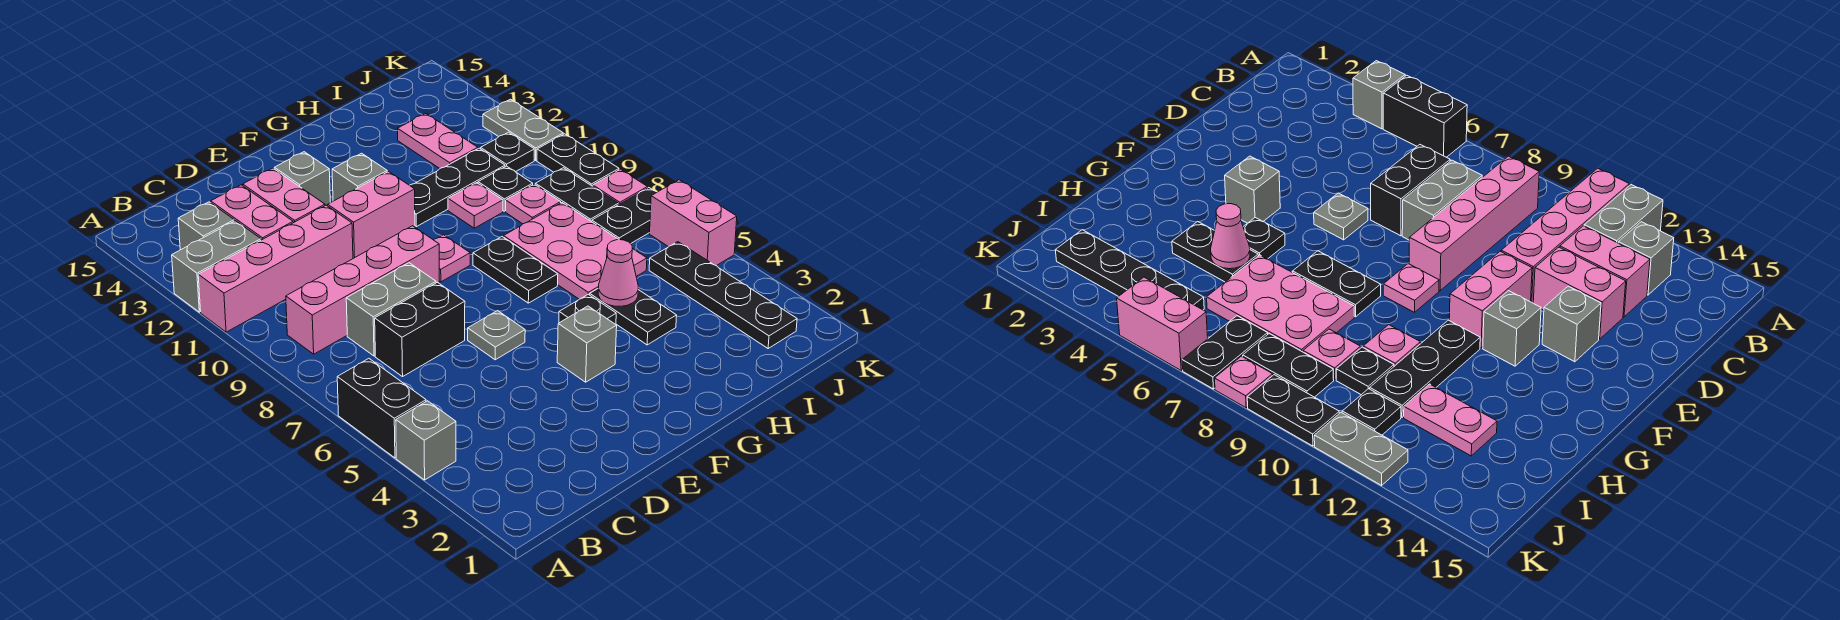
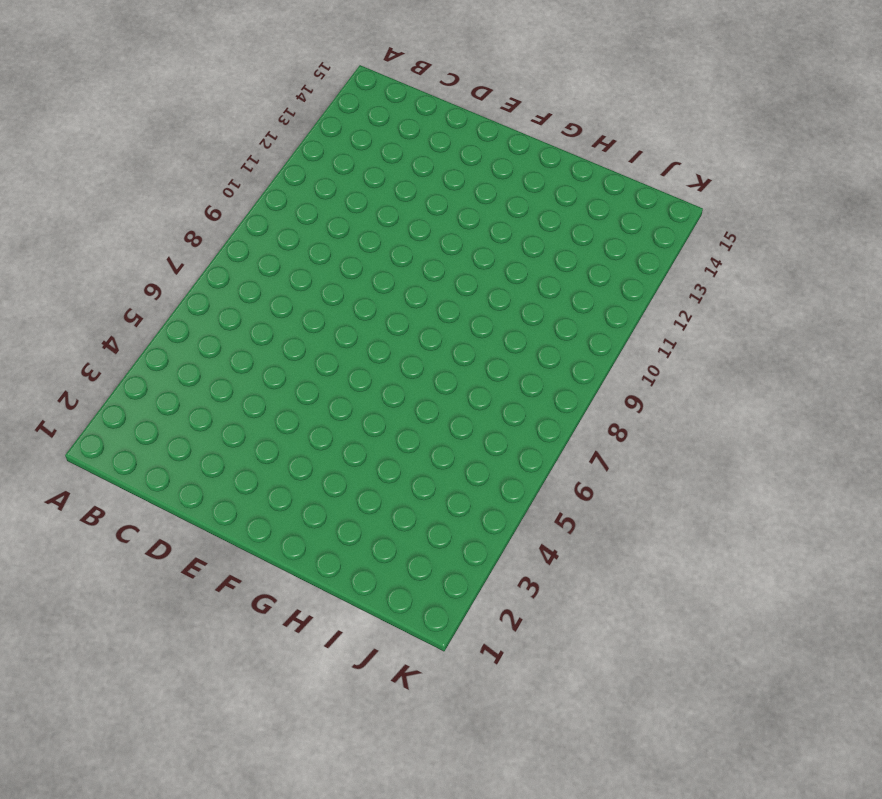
none -> grey brick A4 level 1
none -> black brick A5:A6 level 1
none -> pink brick A11:D11 level 1
none -> grey brick A12:B12 level 1

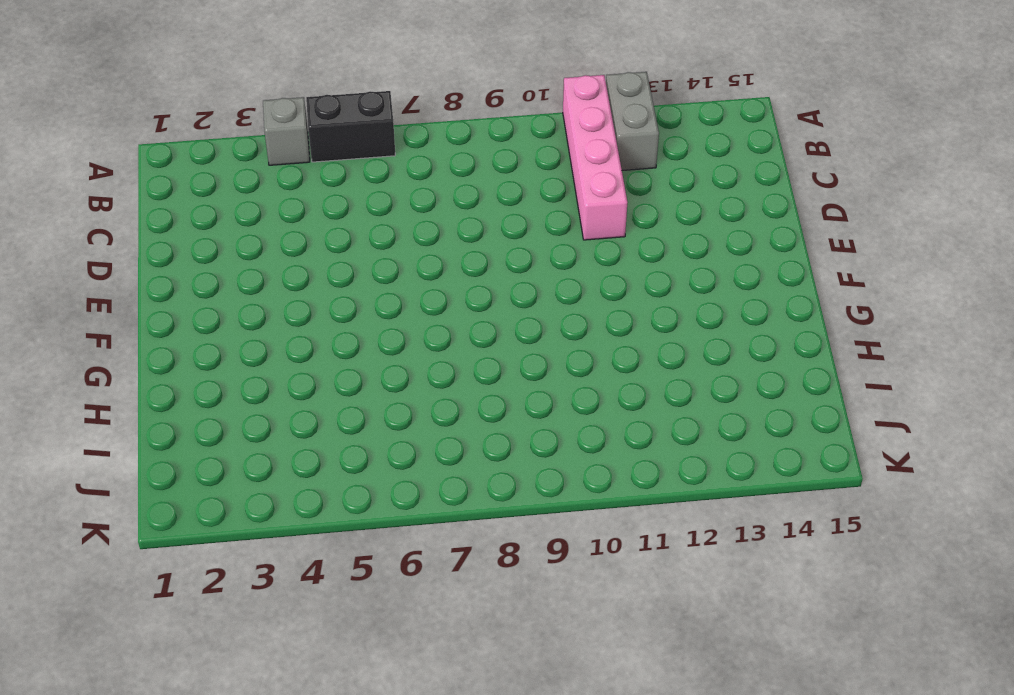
none -> pink brick B9:E9 level 1
none -> grey brick B13 level 1
none -> black brick C7:D7 level 1
none -> grey brick C8:D8 level 1

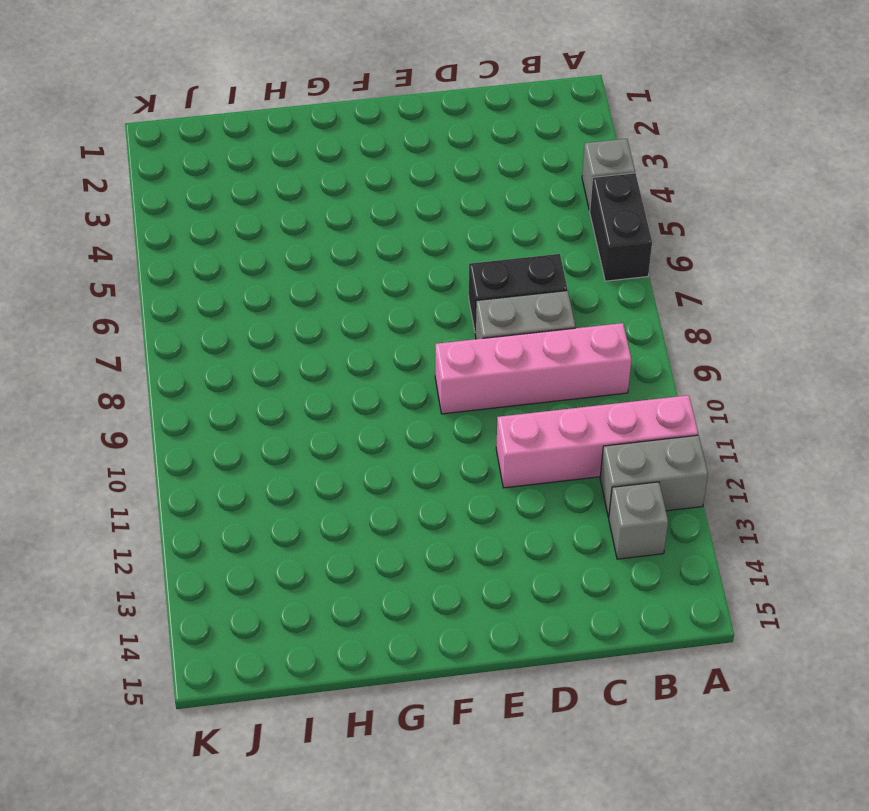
none -> pink brick C12:C13 level 1
none -> pink brick D12:D13 level 1
none -> grey plate E6 level 1
none -> pink brick E11:F11 level 1

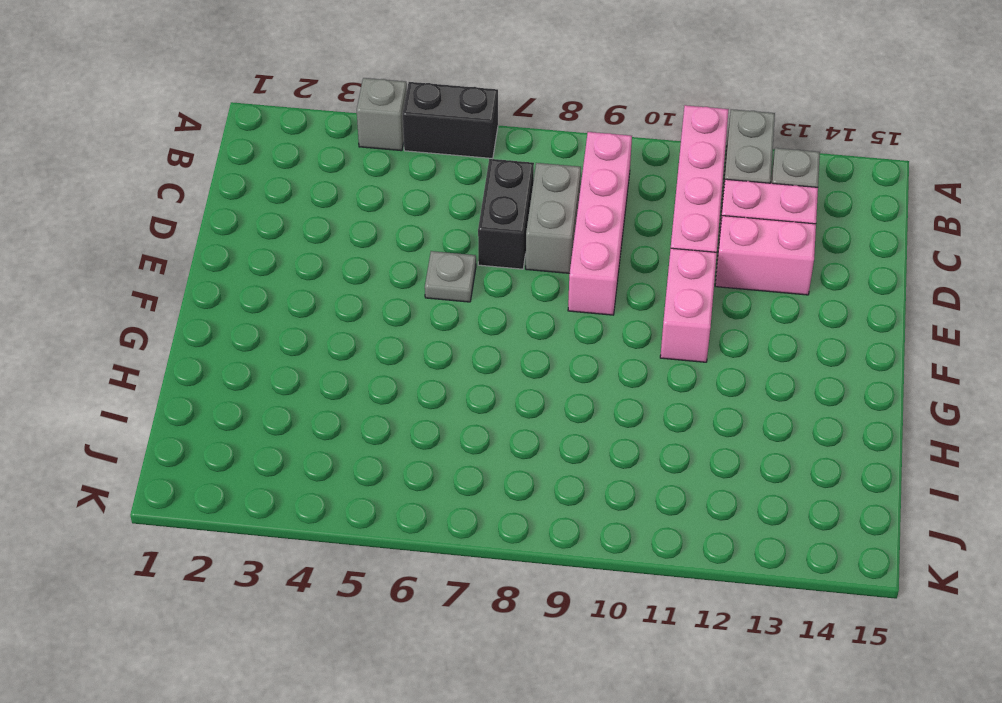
none -> grey brick E13 level 1
none -> grey brick F4 level 1
none -> pink plate F9 level 1
none -> grey brick F12 level 1

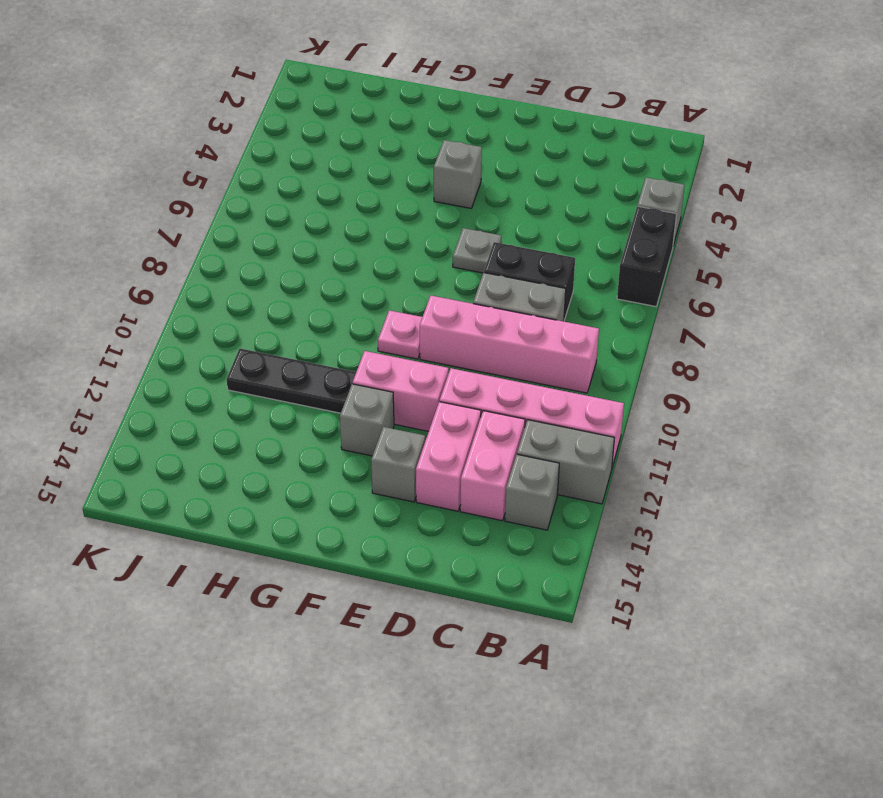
none -> black plate G5 level 1
none -> black plate G7:G8 level 1
none -> black plate H4:H5 level 1
none -> pink plate H6:I8 level 1

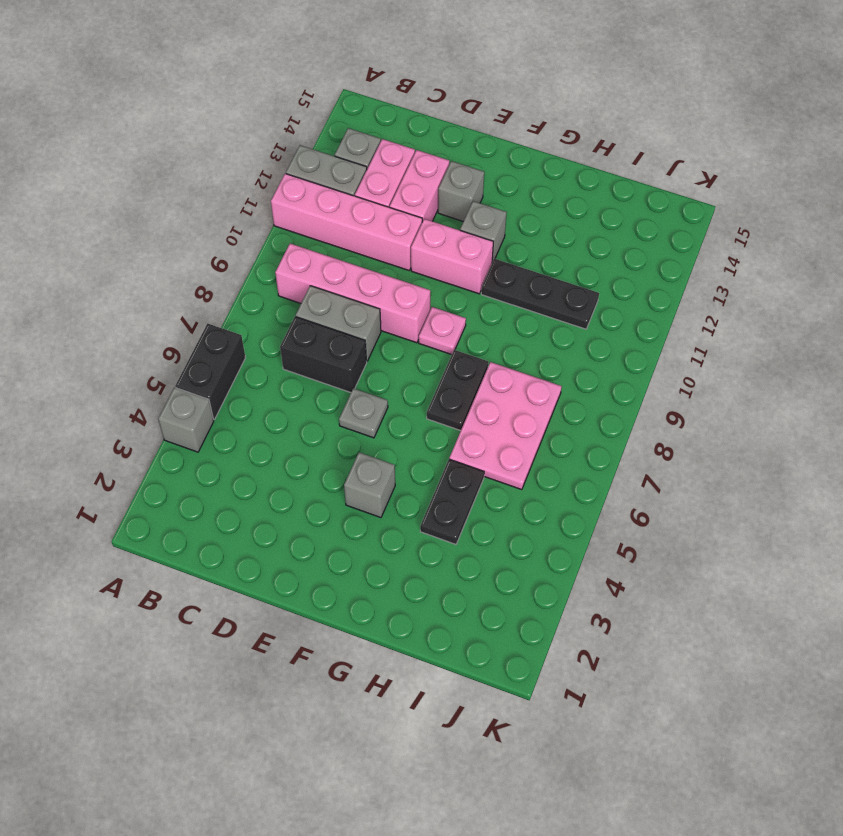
none -> black plate G5 level 1
none -> pink plate H10 level 1
none -> pink plate I9 level 1
none -> black plate I10 level 1

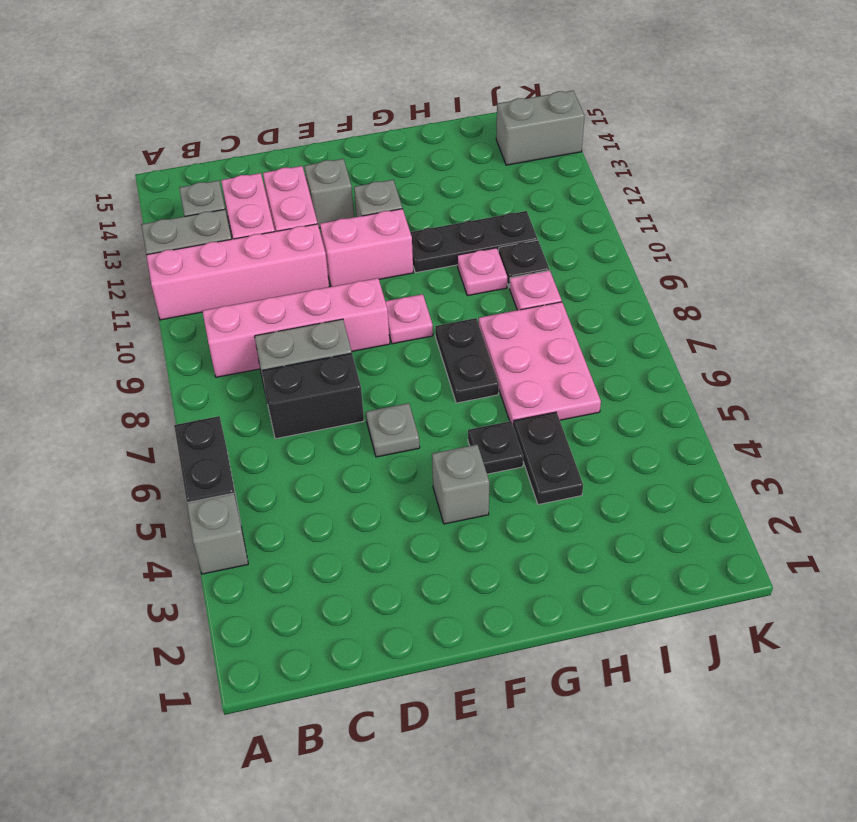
grey brick J14:K14 level 1 -> none
none -> pink plate I12:I13 level 1
none -> black plate J2:J5 level 1
none -> black plate J7:K7 level 1
none -> black plate J8:J9 level 1

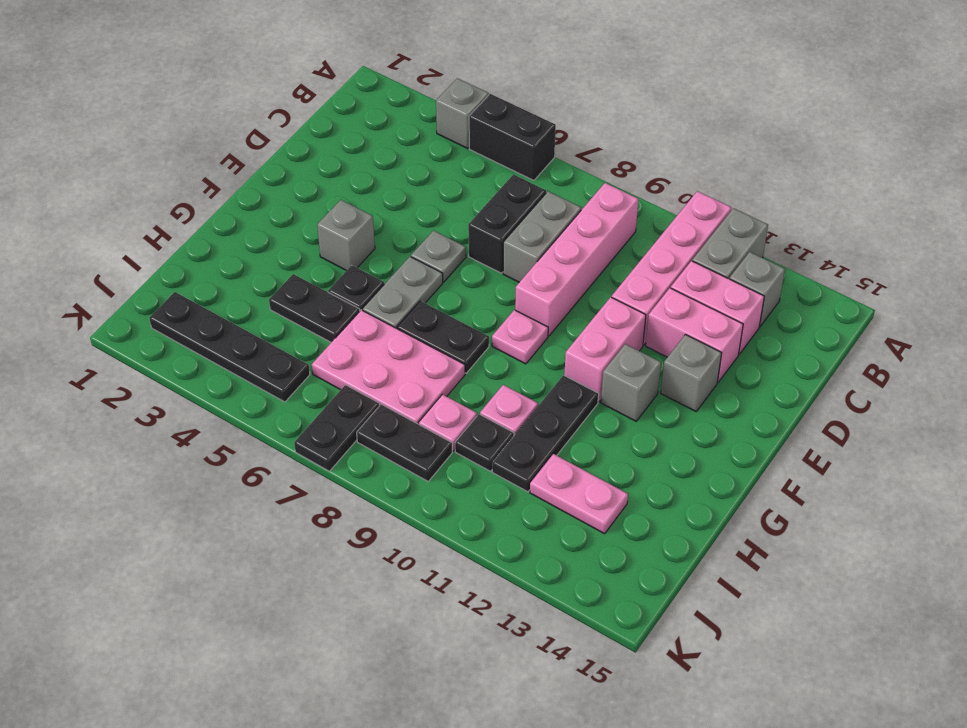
grey plate F6:G6 level 1 -> grey plate K11:K12 level 1
none -> black plate J11 level 1
none -> pink brick K5:K6 level 1
none -> pink plate K8 level 1
none -> black plate K9:K10 level 1

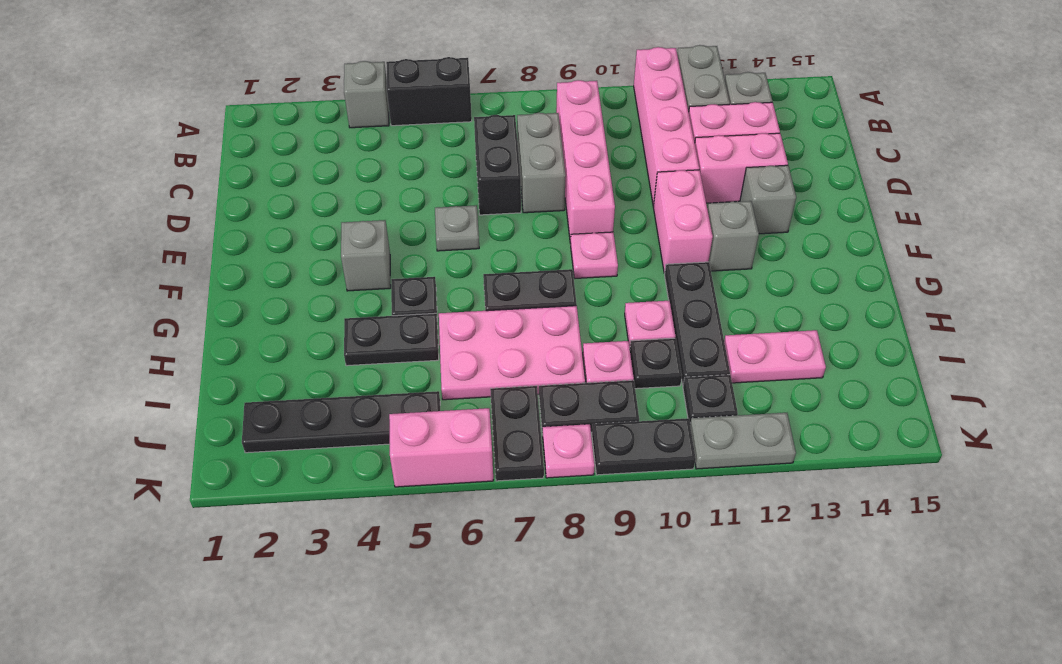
none -> pink cone H5 level 2

